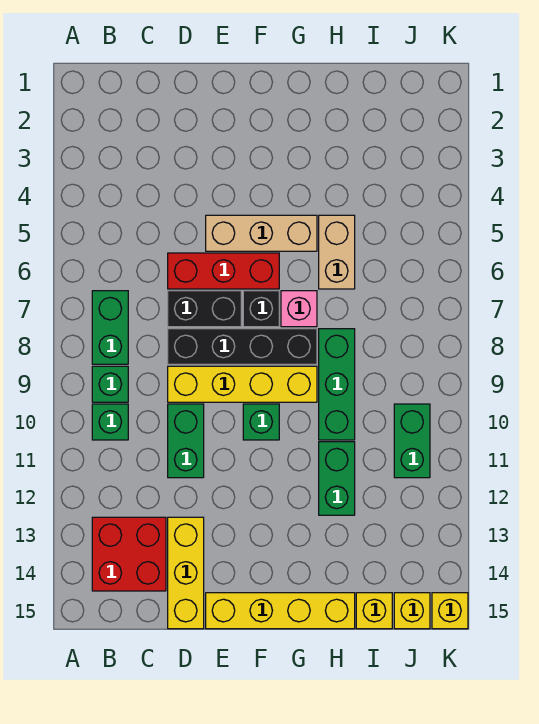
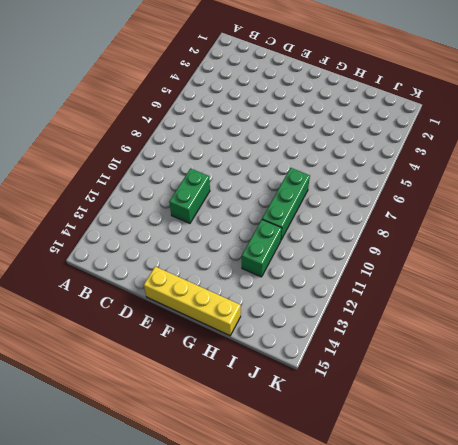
none -> green brick B7:B8 level 1
none -> green brick B9 level 1
none -> green brick B10 level 1

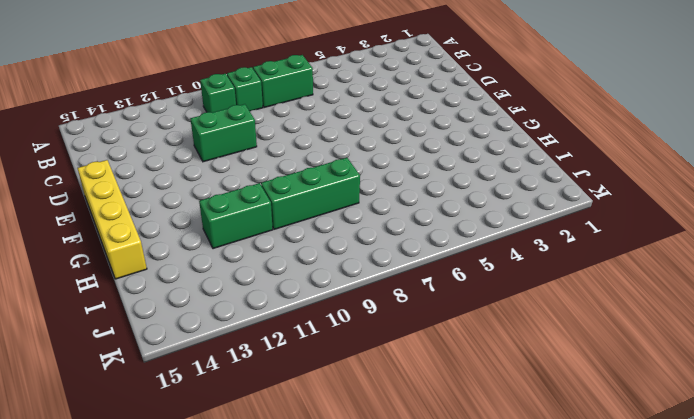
none -> red brick B13:C14 level 1
none -> red brick D6:F6 level 1
none -> black brick D7:E7 level 1

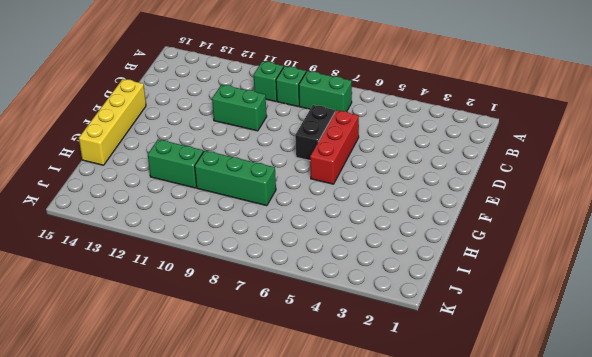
none -> red brick B13:C14 level 1
none -> black brick D8:G8 level 1
none -> yellow brick D9:G9 level 1

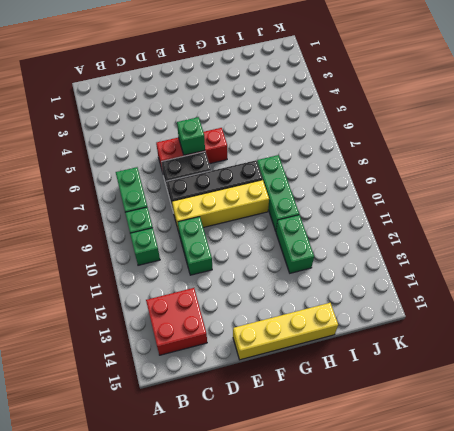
green brick E6 level 2 -> green brick F10 level 1
none -> yellow brick D13:D15 level 1
none -> tan brick E5:G5 level 1
none -> black brick F7 level 1

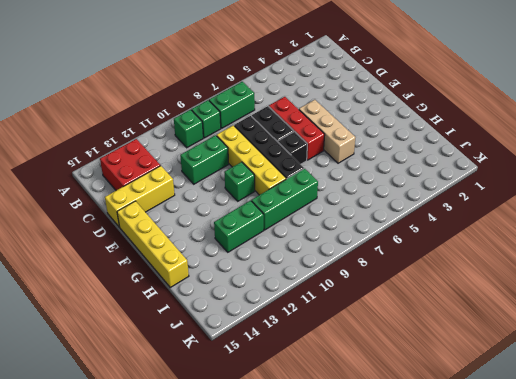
none -> pink brick G7 level 1
none -> tan brick H5:H6 level 1
none -> yellow brick I15 level 1

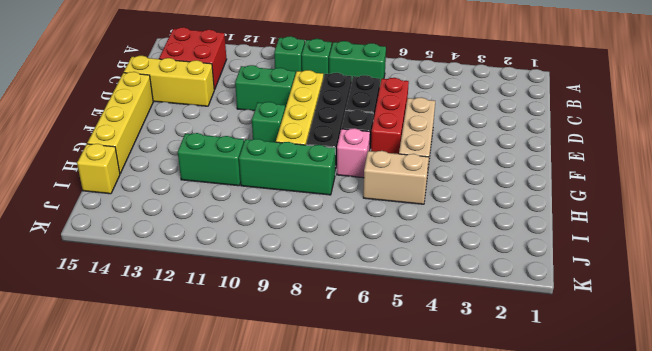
none -> green brick J10:J11 level 1
none -> yellow brick J15 level 1
none -> yellow brick K15 level 1

